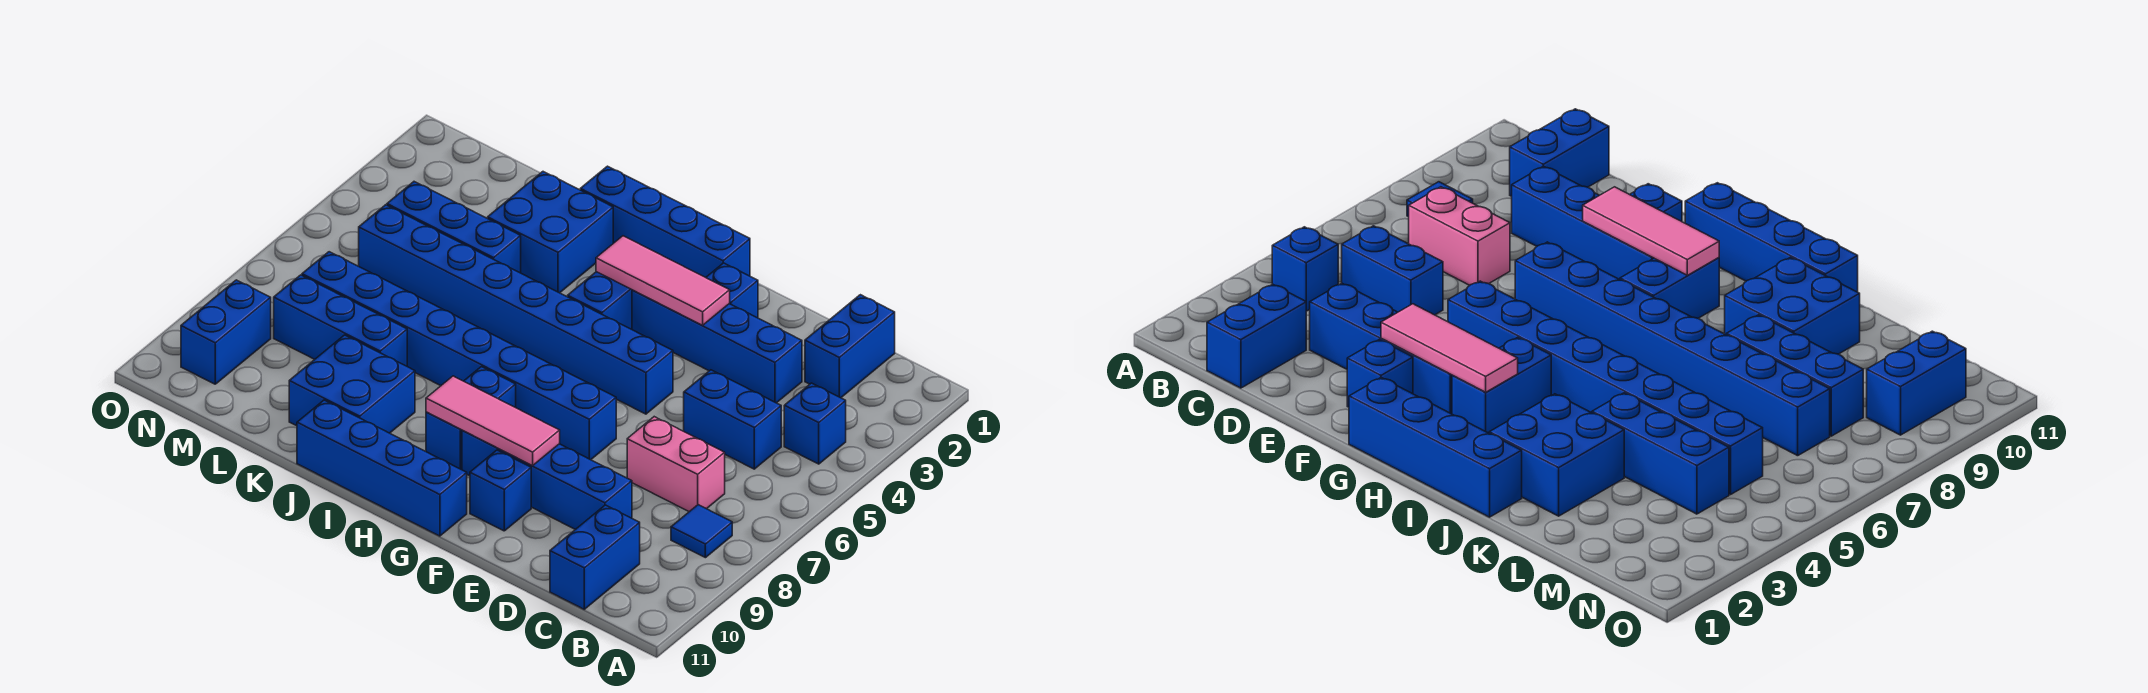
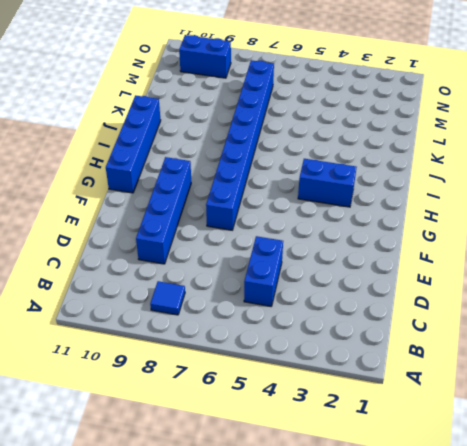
none -> blue brick B4 level 1
none -> blue brick C1:C2 level 1
none -> pink brick C7:D7 level 1

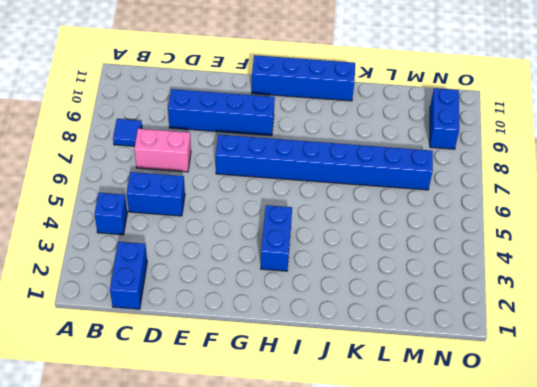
none -> blue brick C10:C11 level 1
none -> blue brick D3:G3 level 1
none -> blue brick F2 level 1

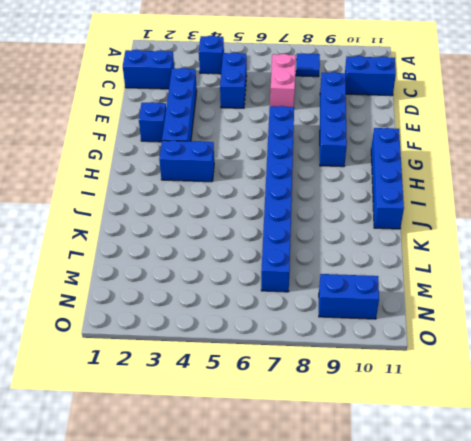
none -> blue brick F5:M5 level 1
none -> blue brick F10 level 1
none -> blue brick G1:J1 level 1

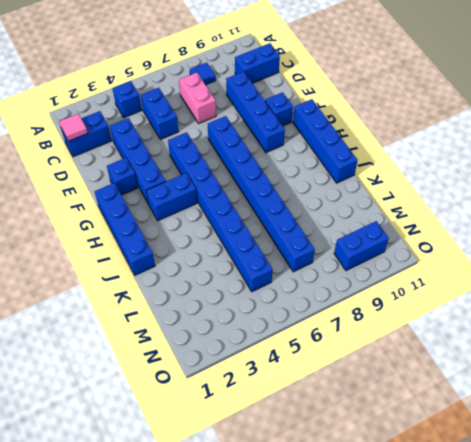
pink tile C1 level 2 -> none
none -> blue brick H8:H9 level 1
none -> blue brick J2:K3 level 1
none -> blue brick J9:K10 level 1

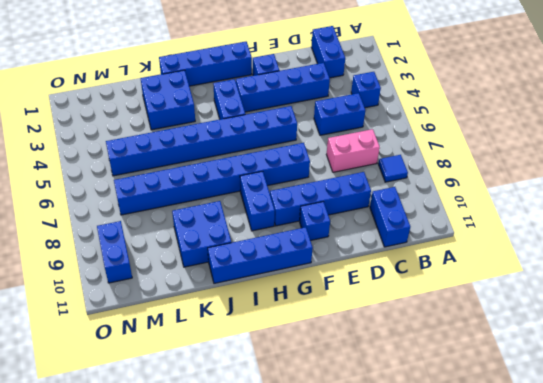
none -> blue brick K4:M4 level 1
none -> blue brick K8:M8 level 1
none -> pink tile F3:H3 level 2

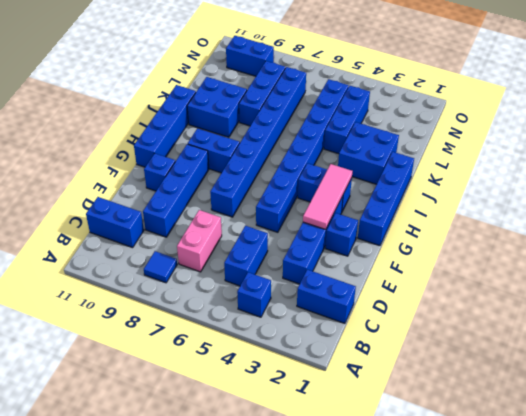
none -> pink tile F9:H9 level 2

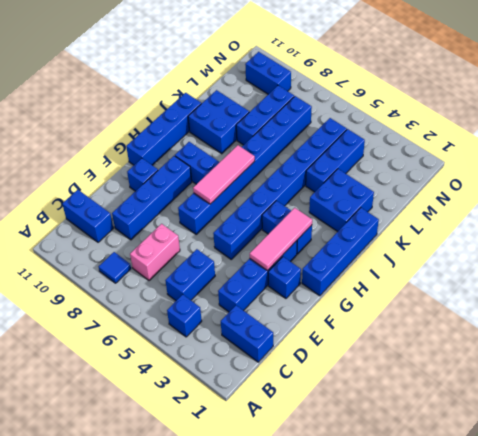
pink tile G7:I7 level 2 -> pink tile F9:H9 level 2

